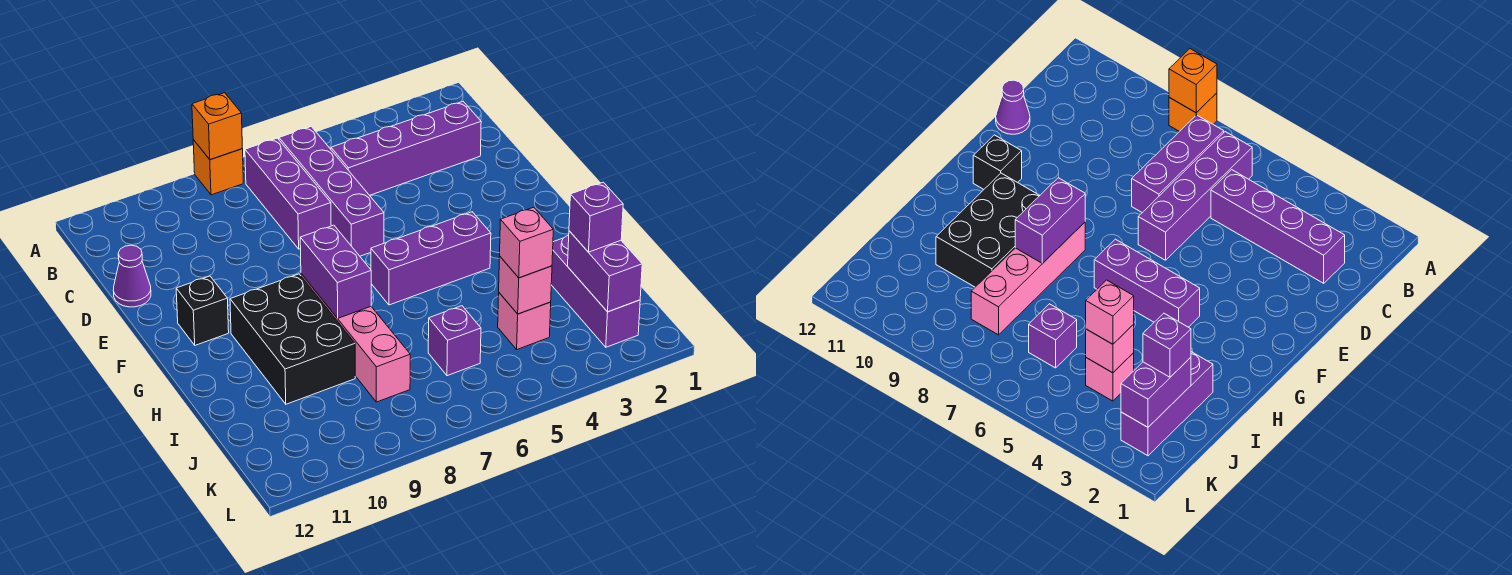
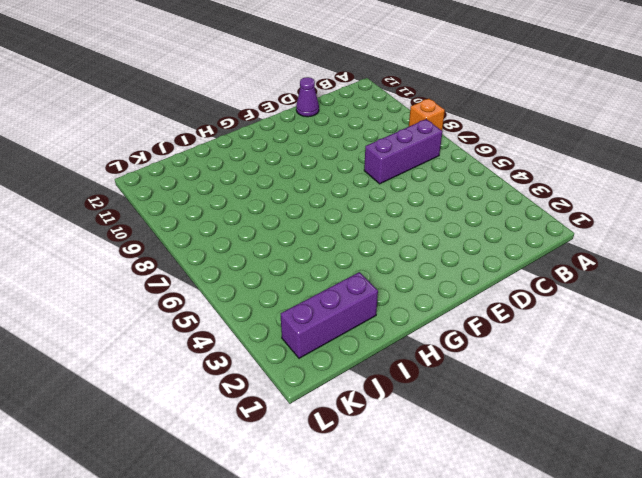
none -> purple brick B6:E6 level 1
none -> purple brick C2:C5 level 1
none -> black brick F11 level 1

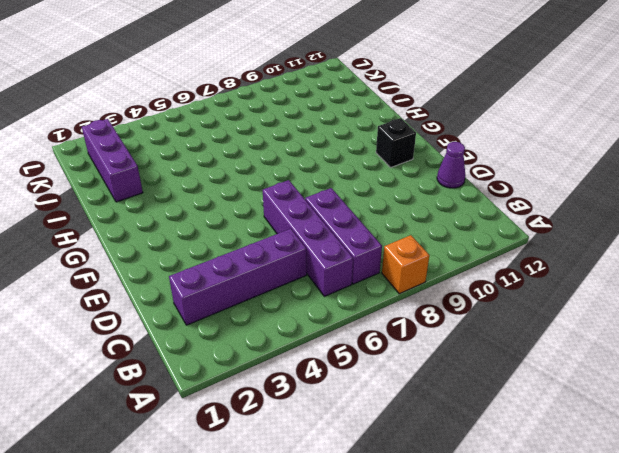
none -> purple brick G4:G6 level 1
none -> pink brick G8:J8 level 1
none -> black brick G9:I10 level 1

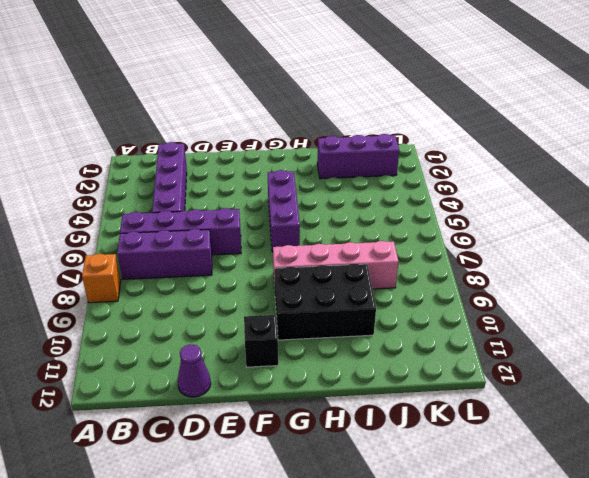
none -> pink brick J4 level 1
none -> purple brick J6 level 1
none -> orange brick A8 level 2

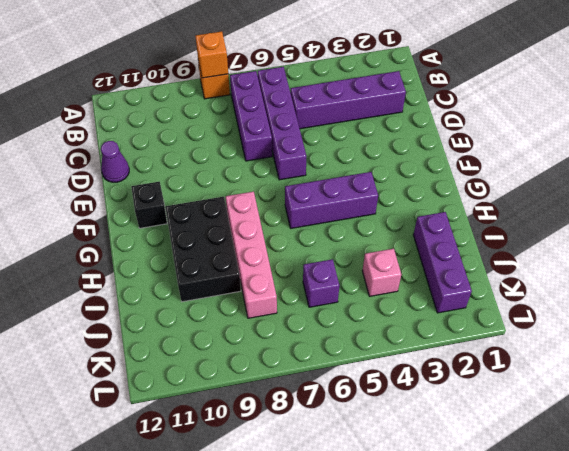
none -> purple brick G8:H8 level 2
none -> purple brick J2:K2 level 2
none -> pink brick J4 level 2

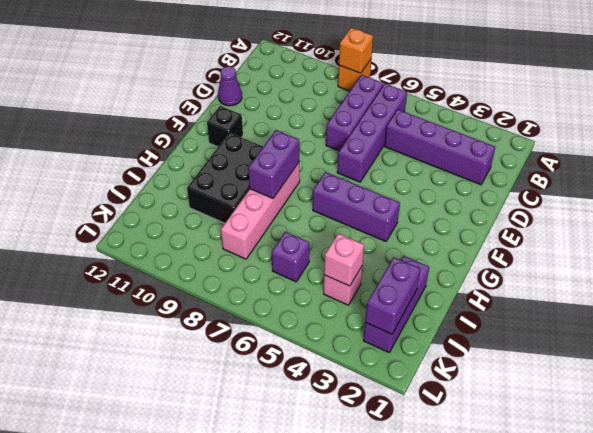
none -> purple brick J2 level 3
none -> pink brick J4 level 3

